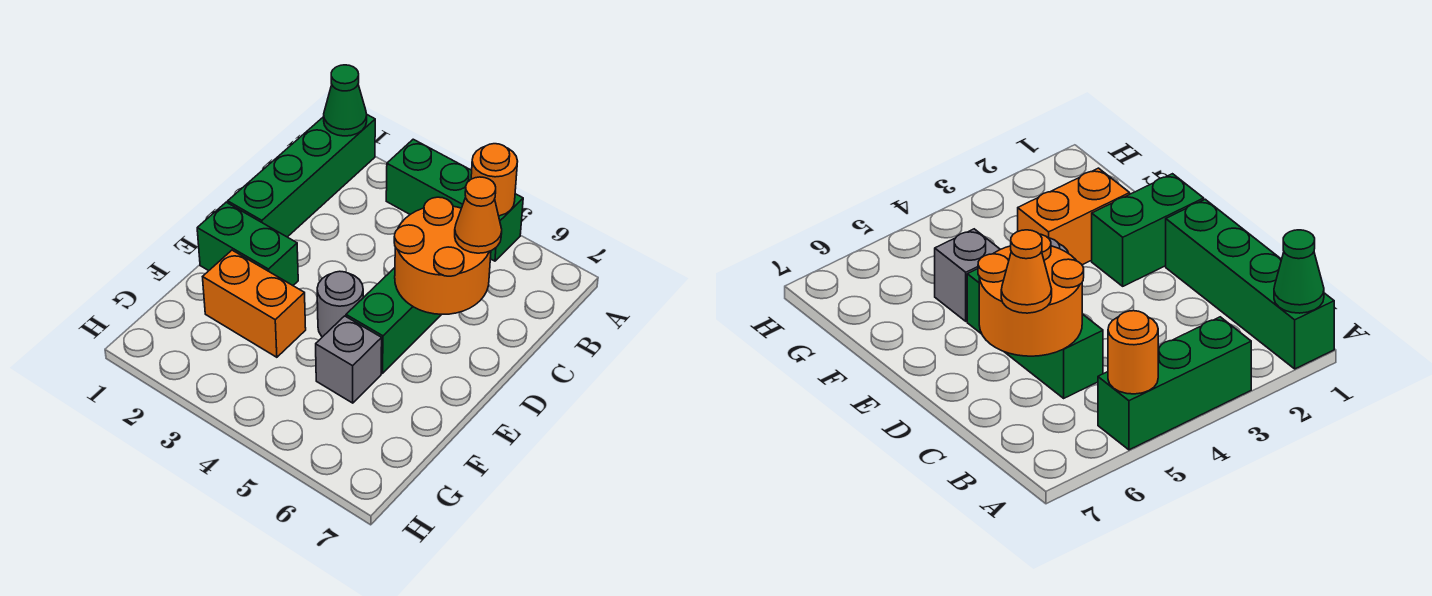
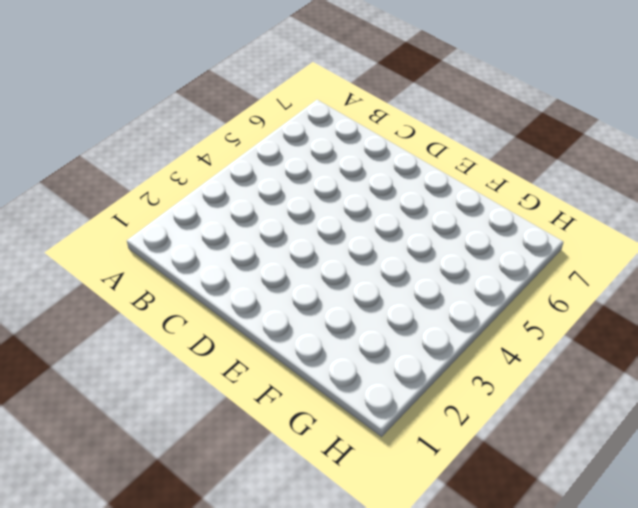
none -> green brick A1:D1 level 1
none -> green brick A3:A5 level 1

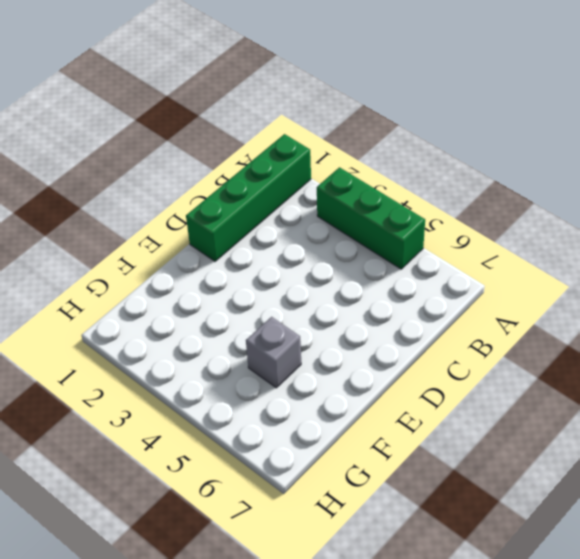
none -> green brick C5:E5 level 1
none -> green brick E1:E2 level 1

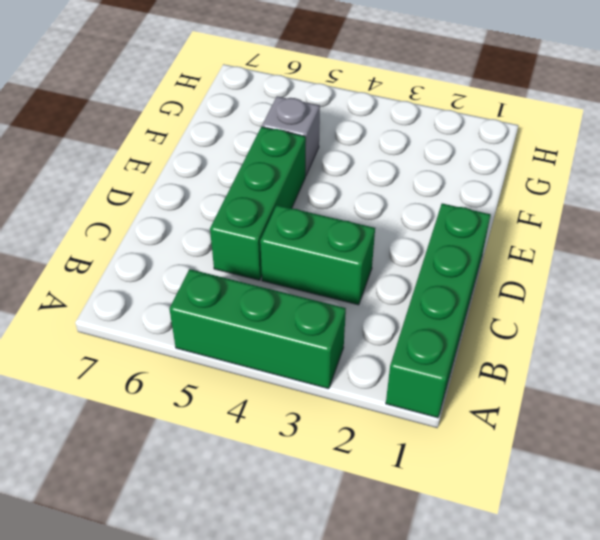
green brick C3:C4 level 1 -> green brick E1:E2 level 1
none -> grey round brick E4 level 1
none -> orange brick F2:F3 level 1

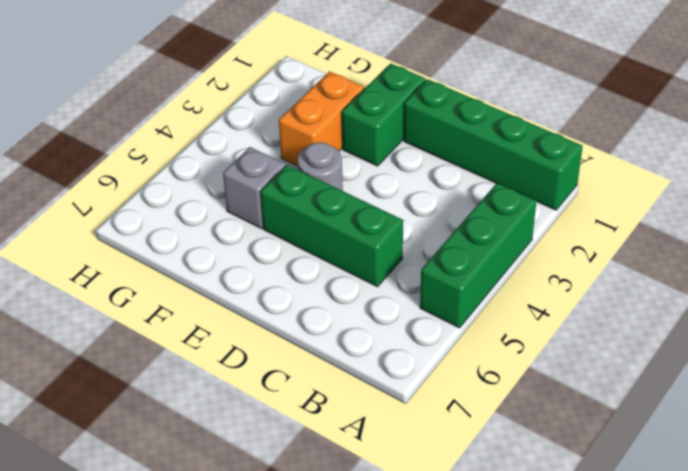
none -> green cone A1 level 2
none -> orange round brick A5 level 2

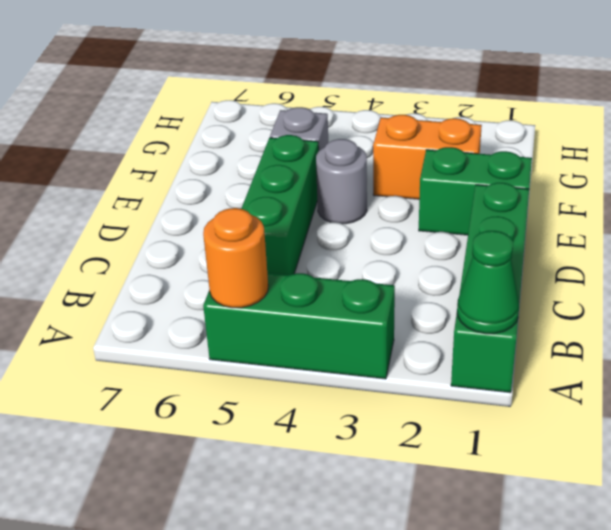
none -> orange round brick C5:D6 level 2
none -> orange cone C6 level 3

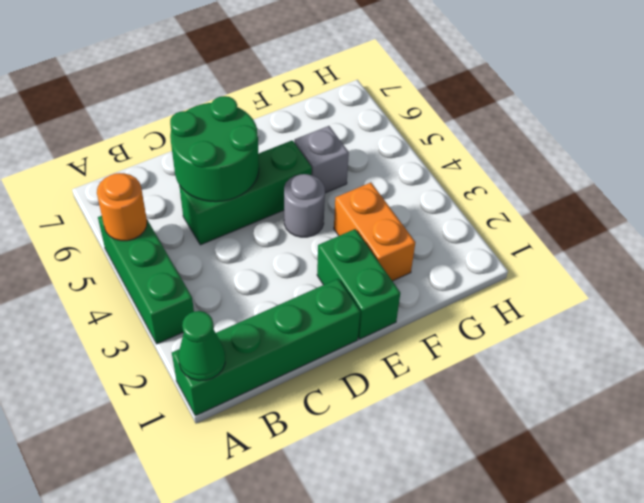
green round brick C5:D6 level 2 -> orange round brick C5:D6 level 2
none -> orange cone C6 level 3

